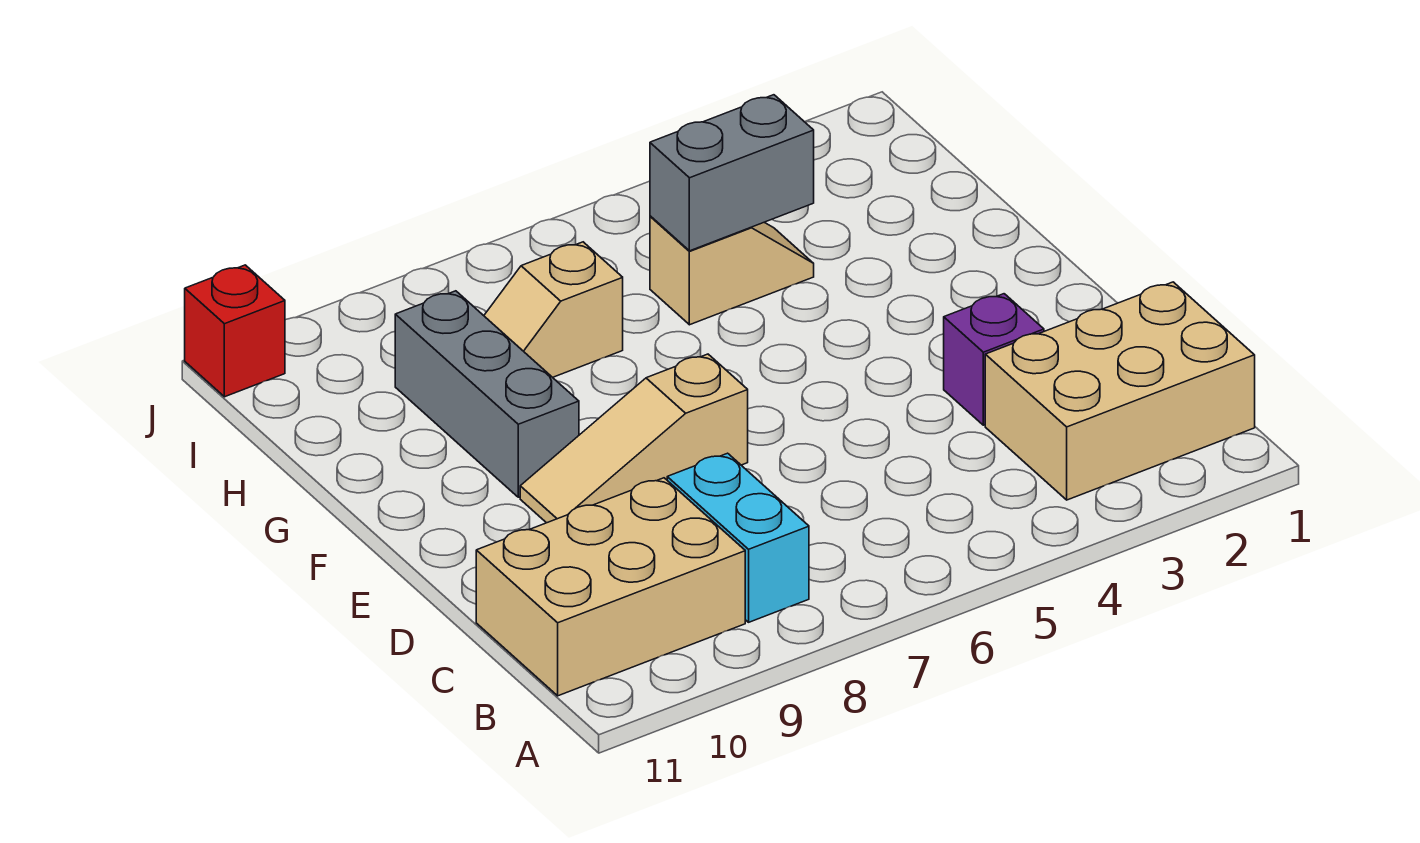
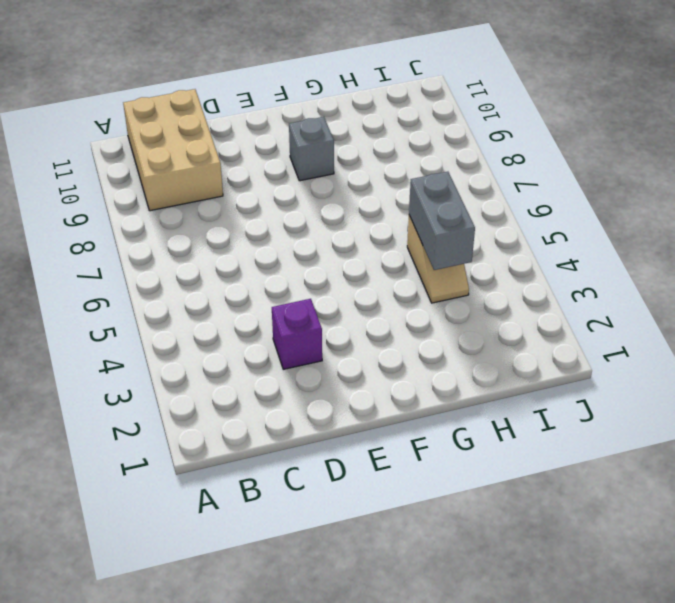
grey brick F9 level 1 -> grey brick F9:H9 level 1
none -> tan brick B1:C3 level 1
none -> cyan brick B8:C8 level 1

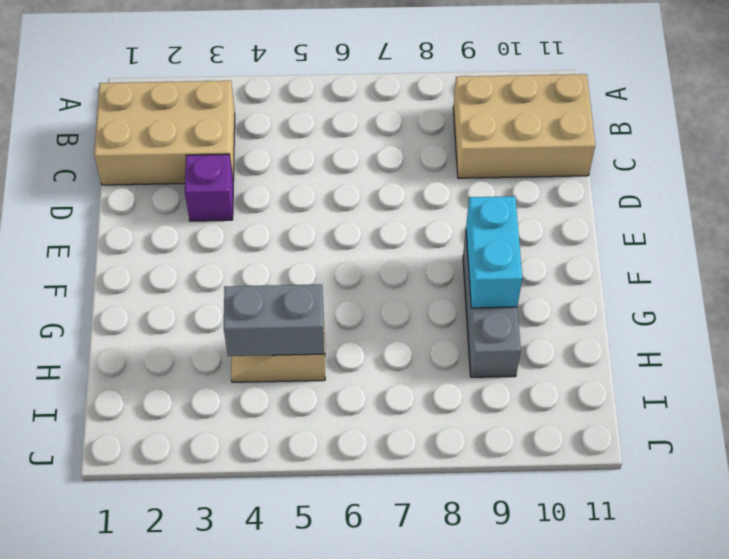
cyan brick F9:G9 level 2 -> cyan brick B8:C8 level 1
none -> tan slope E7:E9 level 1 top 7
none -> tan slope H7:H8 level 1 top 7

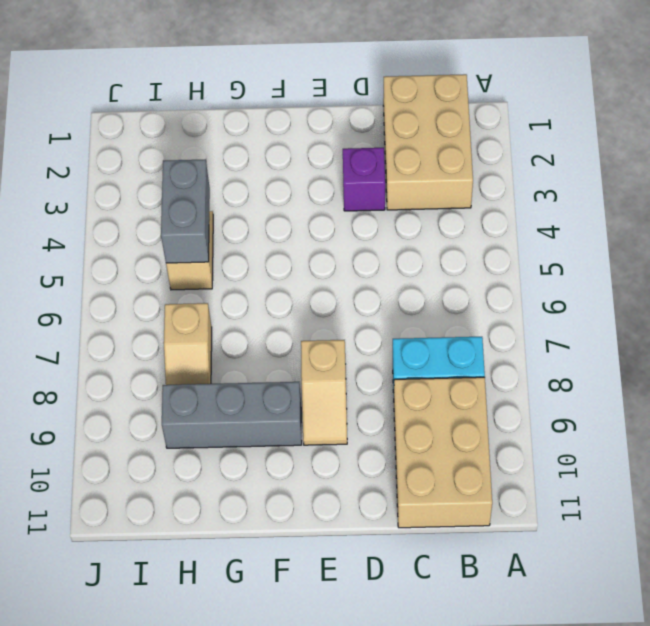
tan slope E8:E9 level 1 top 8 -> tan slope E7:E9 level 1 top 7
none -> red brick J11 level 1

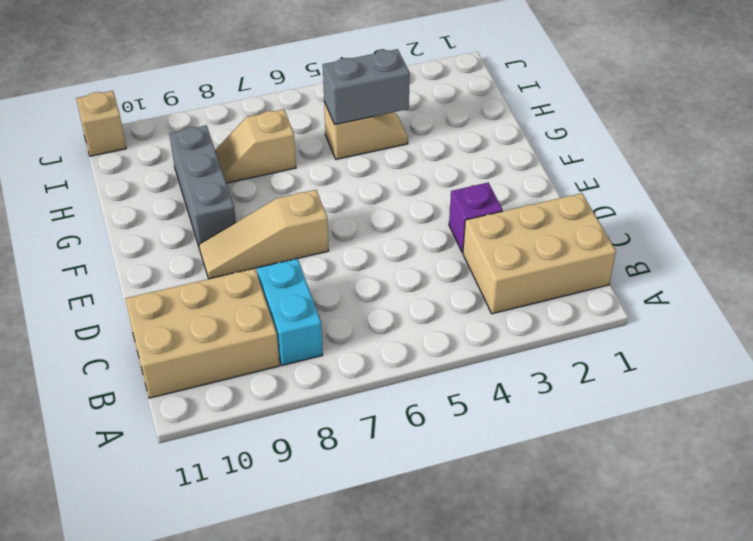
tan brick J11 level 1 -> red brick J11 level 1

